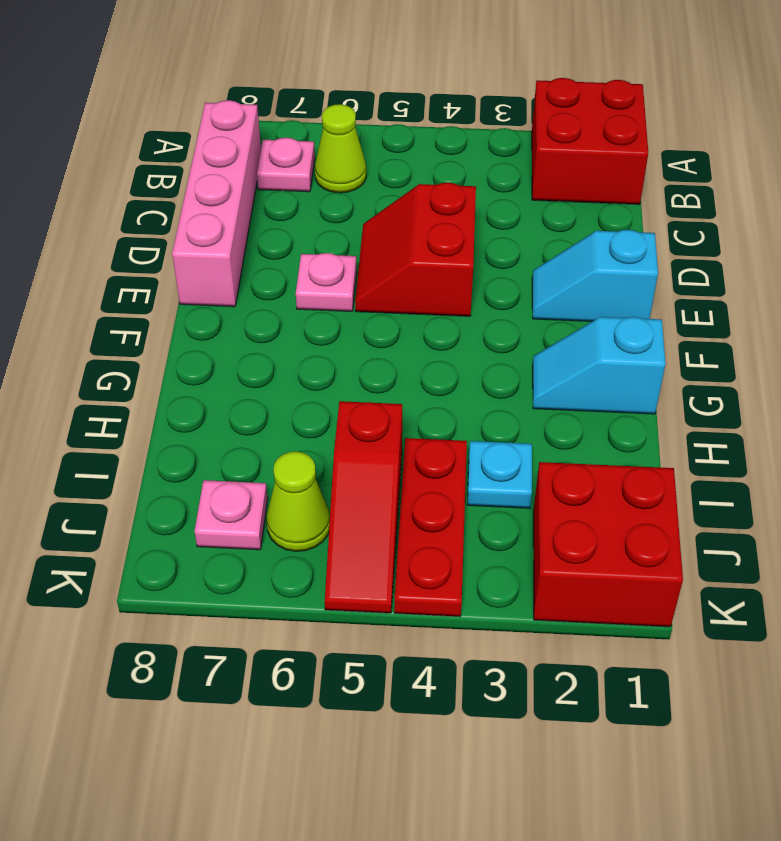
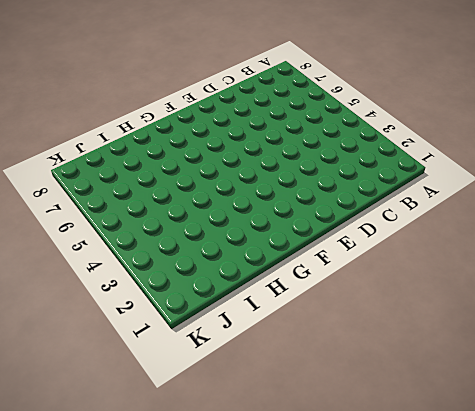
none -> red brick A1:B2 level 1
none -> lime cone B6 level 1
none -> pink plate B7 level 1

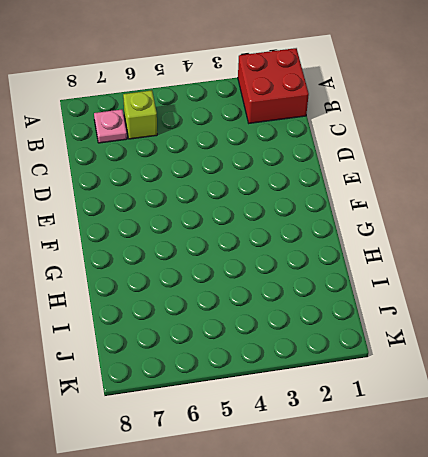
lime brick B6 level 1 -> lime cone B6 level 1
none -> pink brick B8:E8 level 1
none -> red slope D4:E5 level 1 top 4
none -> cyan slope E1:E2 level 1 top 1

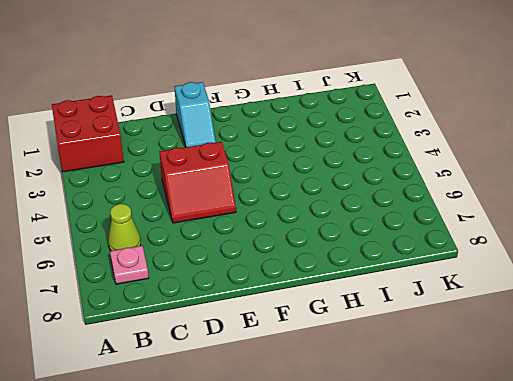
none -> pink brick B8:E8 level 1
none -> pink plate E6 level 1
none -> cyan slope G1:G2 level 1 top 1

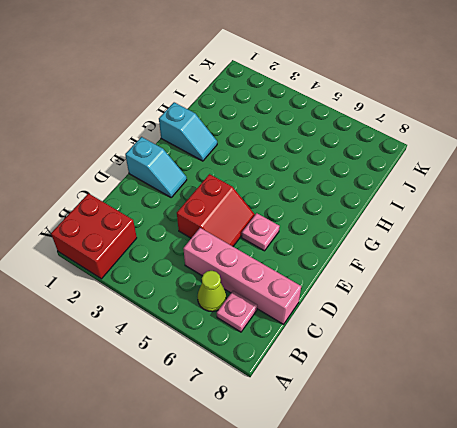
pink brick C5:C8 level 1 -> pink brick B8:E8 level 1
none -> cyan plate I3 level 1
none -> red plate I4:K4 level 1
none -> red slope I5:K5 level 1 top I

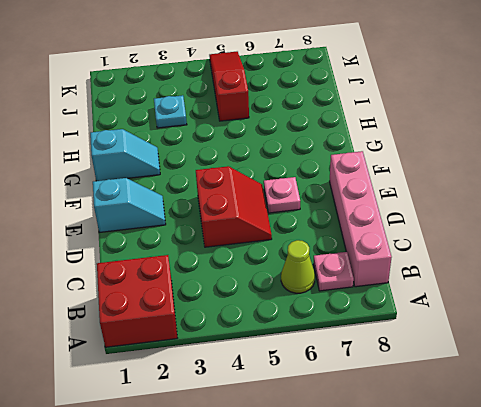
none -> red plate I4:K4 level 1
none -> red brick J1:K2 level 1
none -> lime cone J6 level 1

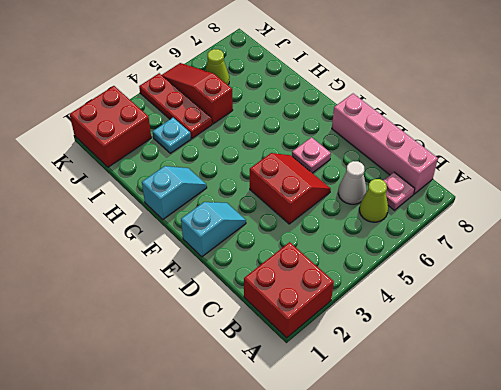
white cone C6 level 1 -> none
none -> pink plate J7 level 1

